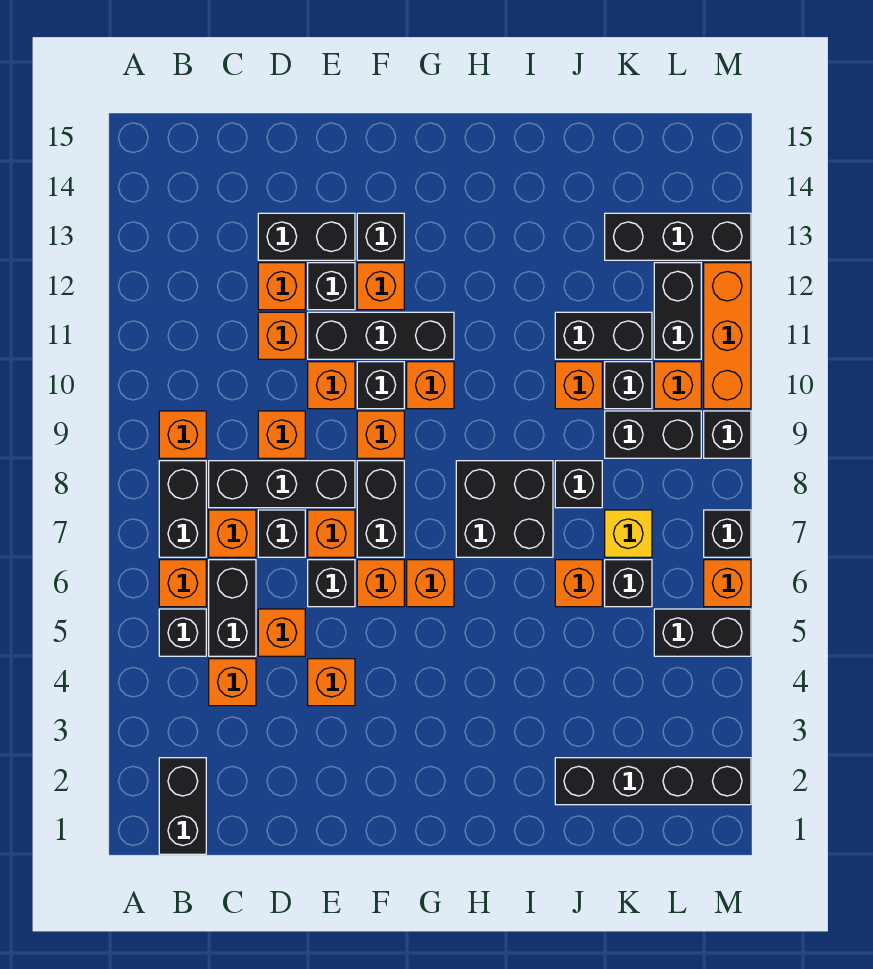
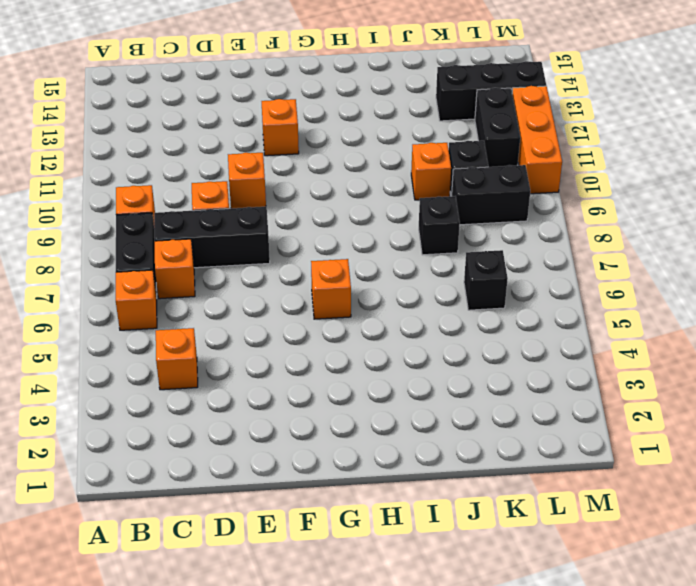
none -> black brick B1:B2 level 1
none -> black brick B5 level 1
none -> black brick C5:C6 level 1
none -> orange brick D5 level 1

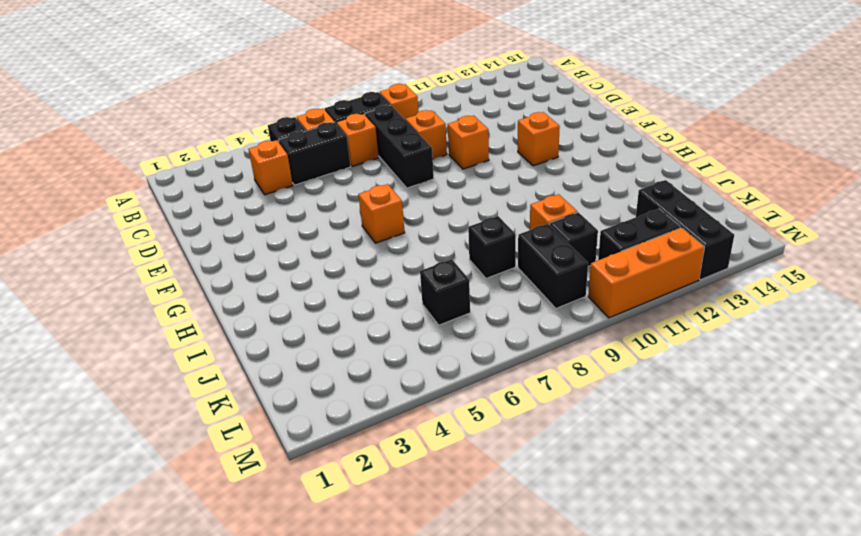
none -> black brick B1:B2 level 1
none -> orange brick D5 level 1
none -> black brick D7 level 1
none -> orange brick D11 level 1

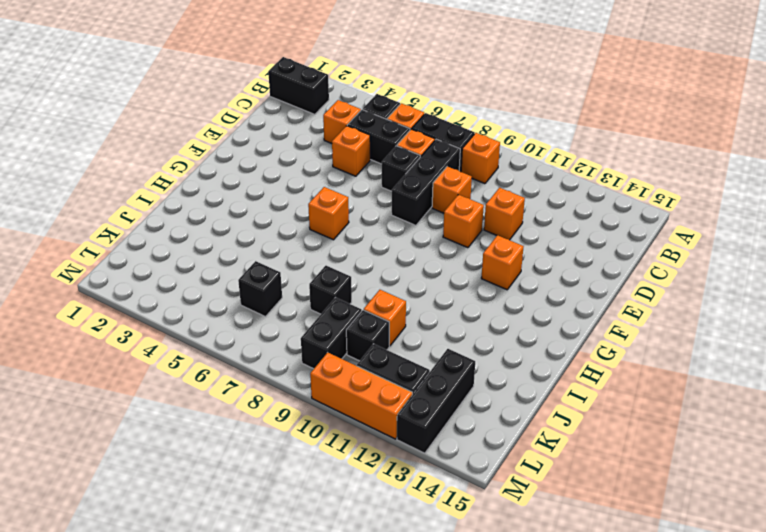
none -> orange brick D12 level 1
none -> black brick D13:E13 level 1
none -> orange brick E4 level 1
none -> black brick E6 level 1

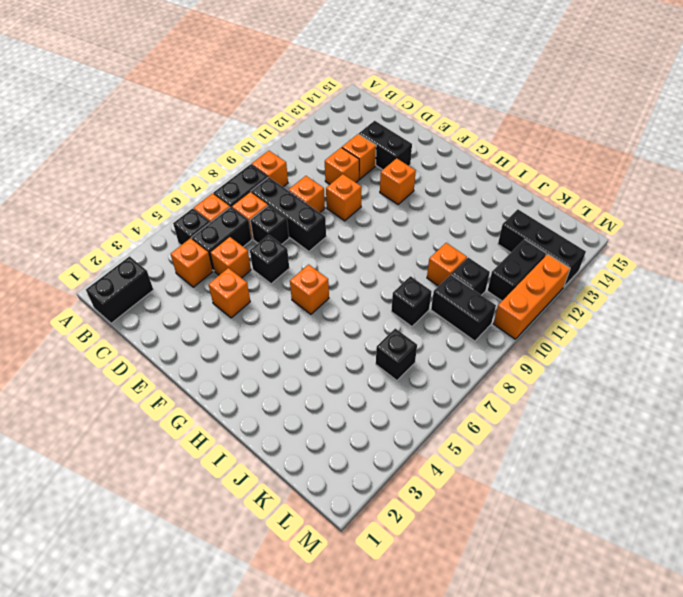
none -> orange brick E7 level 1
none -> black brick E11:G11 level 1
none -> black brick E12 level 1
none -> orange brick F6 level 1

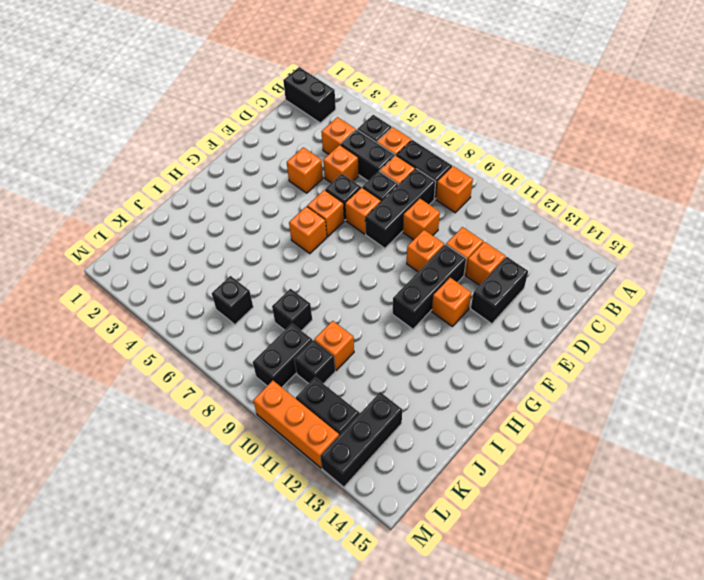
none -> black brick E12 level 1
none -> black brick F7:F8 level 1
none -> orange brick F9 level 1
none -> black brick F10 level 1

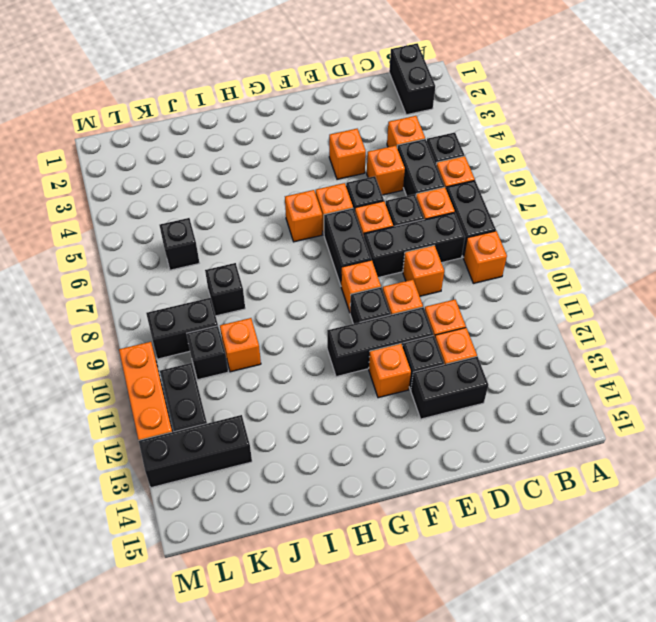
none -> black brick F13 level 1
none -> orange brick G10 level 1
none -> black brick H7:I8 level 1
none -> black brick J2:M2 level 1

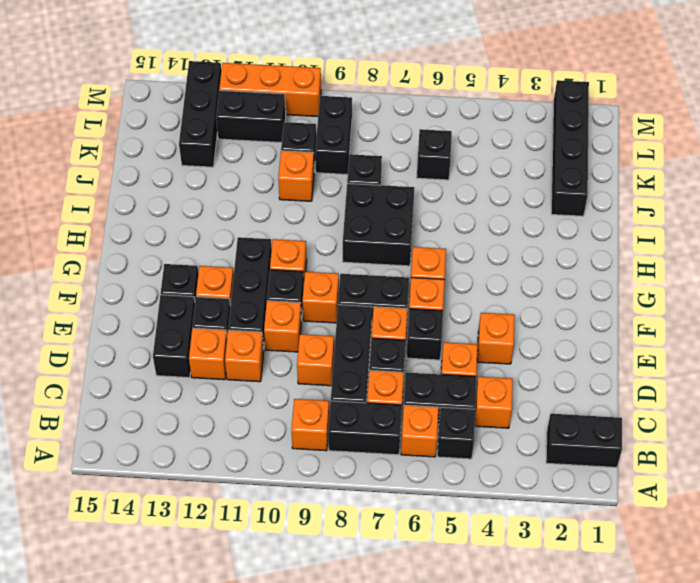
none -> orange brick J6 level 1
none -> black brick J11:K11 level 1
none -> yellow brick K7 level 1
none -> black brick L5:M5 level 1

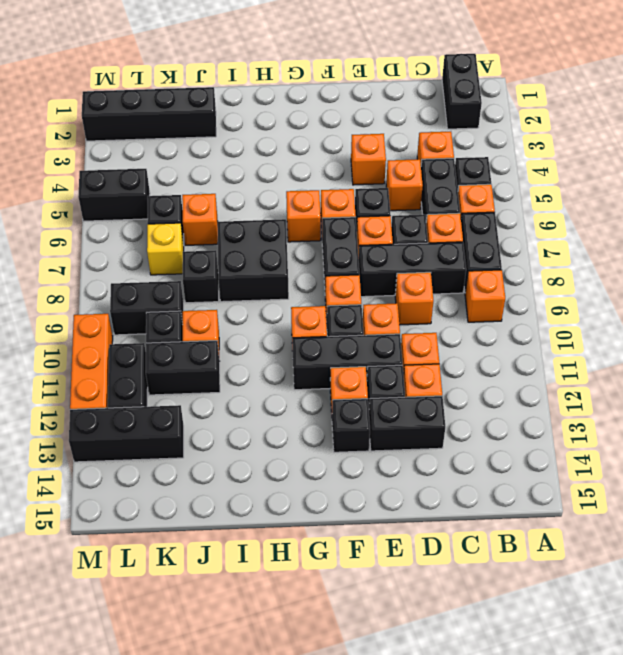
none -> orange brick L10 level 1
none -> orange brick M6 level 1
none -> black brick M7 level 1
none -> black brick M9 level 1

